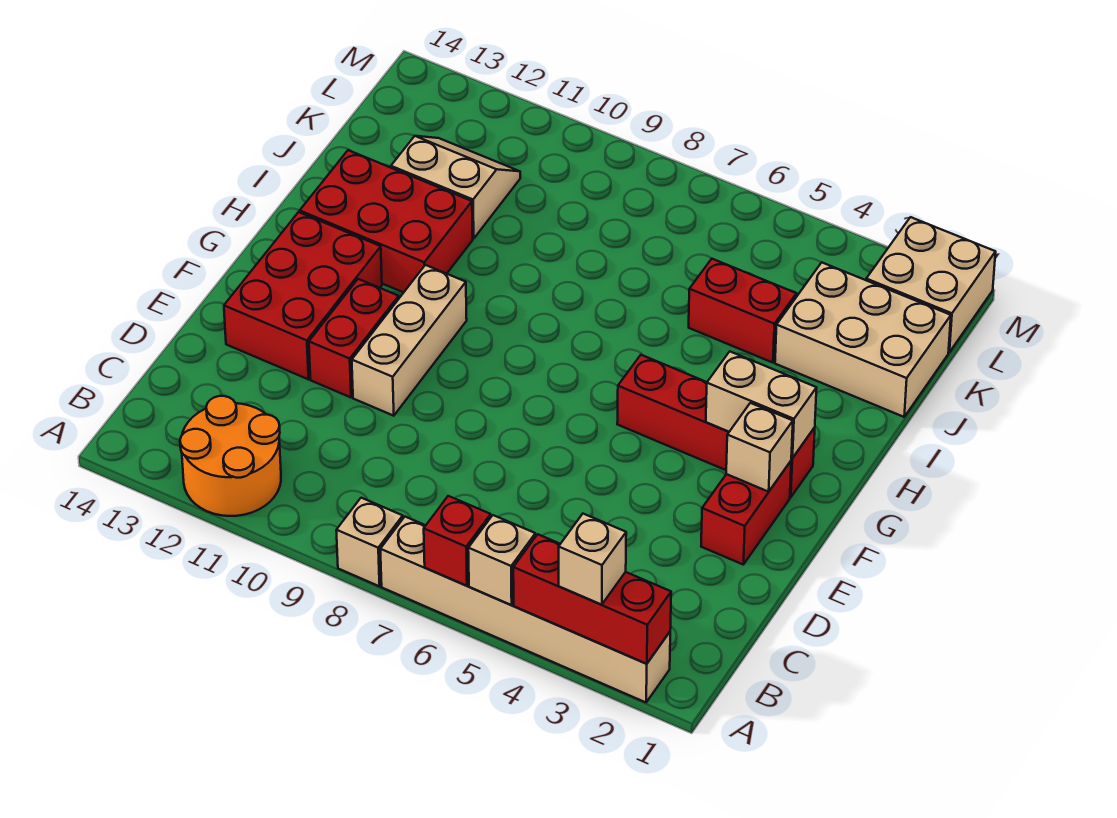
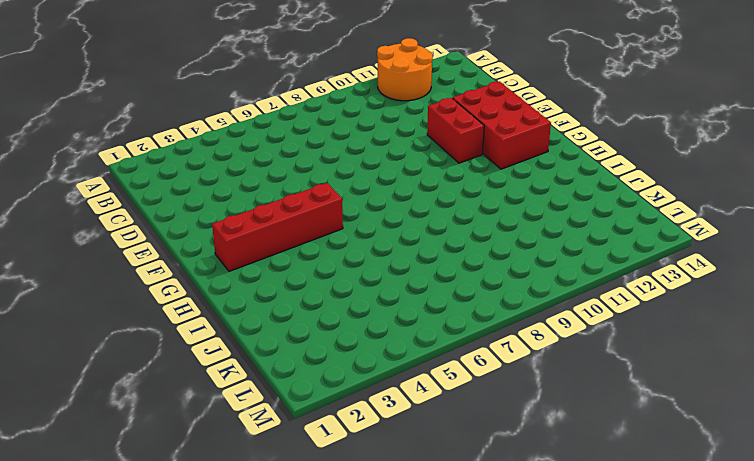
none -> tan brick A2:A7 level 1
none -> tan brick A8 level 1
none -> red brick E2:F2 level 1

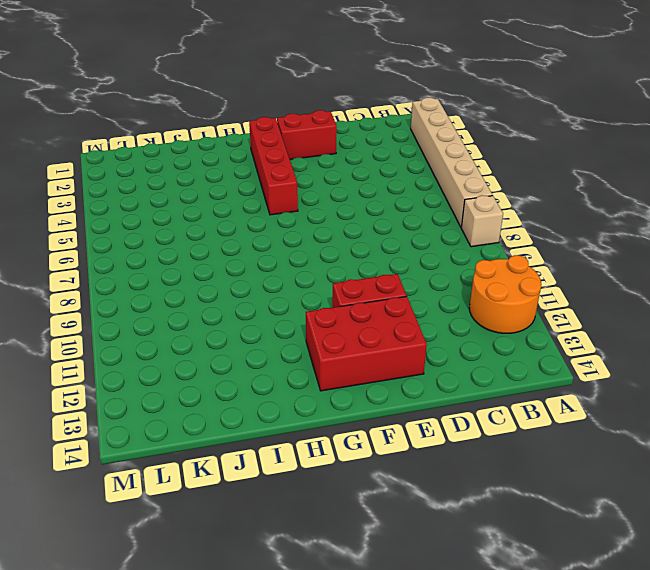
none -> tan brick E10:G10 level 1
none -> red brick H11:I13 level 1
none -> tan brick J1:K3 level 1

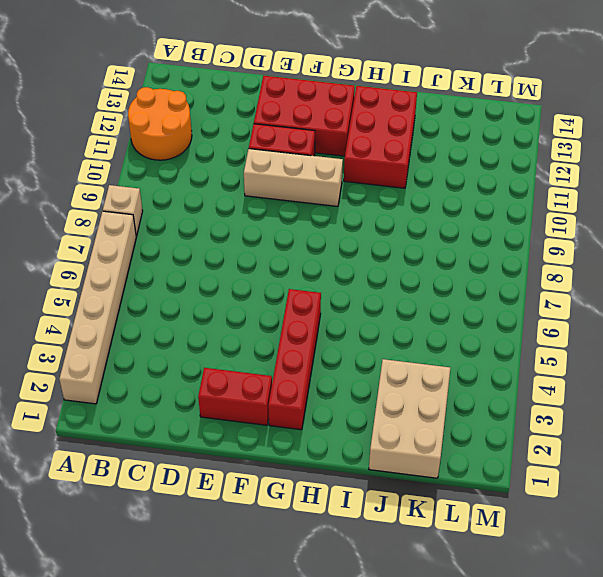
none -> red brick J4:J5 level 1
none -> tan slope J11:K12 level 1 top J
none -> tan brick L1:M2 level 1

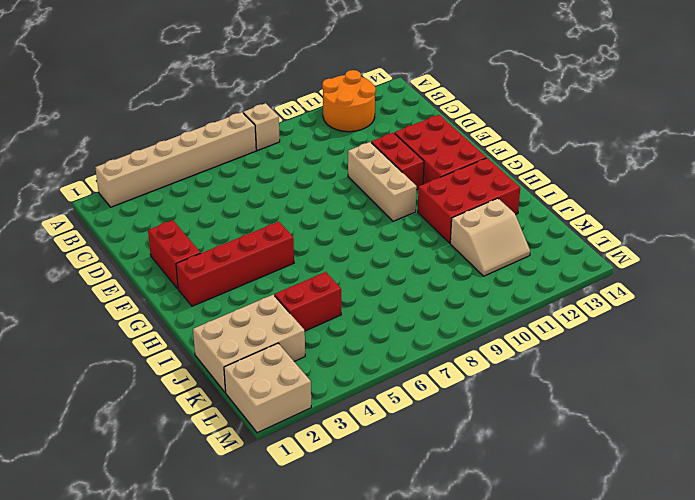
none -> red brick A2:A4 level 2
none -> tan brick A5 level 2
none -> red brick A6 level 2

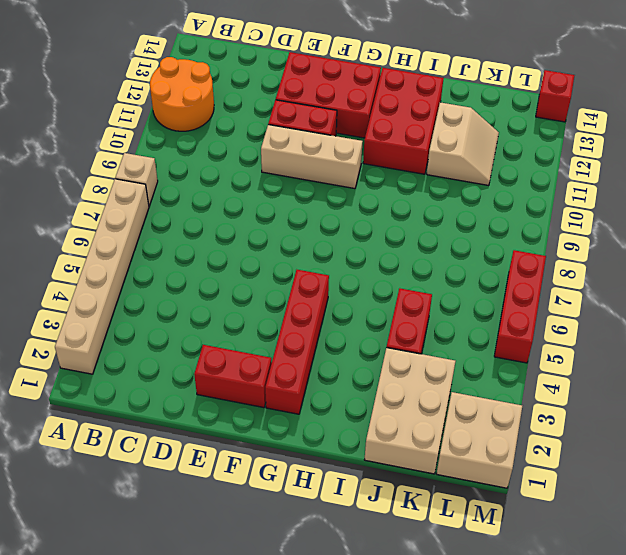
red brick M5:M7 level 1 -> red brick A2:A4 level 2
red brick M14 level 1 -> red brick A6 level 2
none -> tan brick A5 level 2
none -> tan brick F2 level 2
none -> tan brick G2:G3 level 2

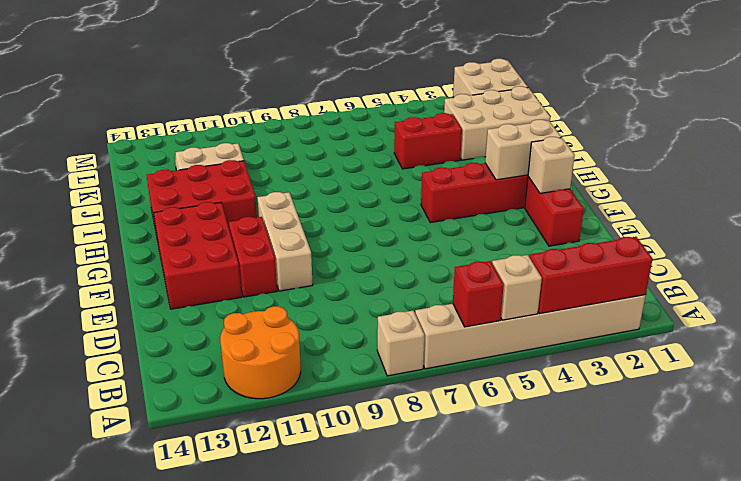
none -> tan brick A3 level 3

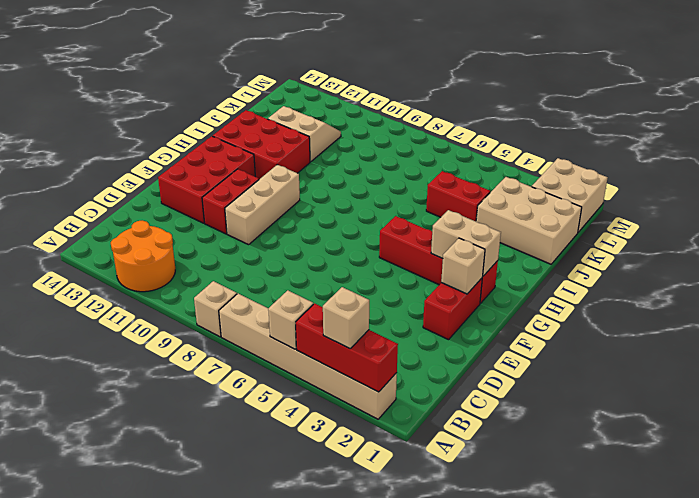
none -> red brick A6 level 2

